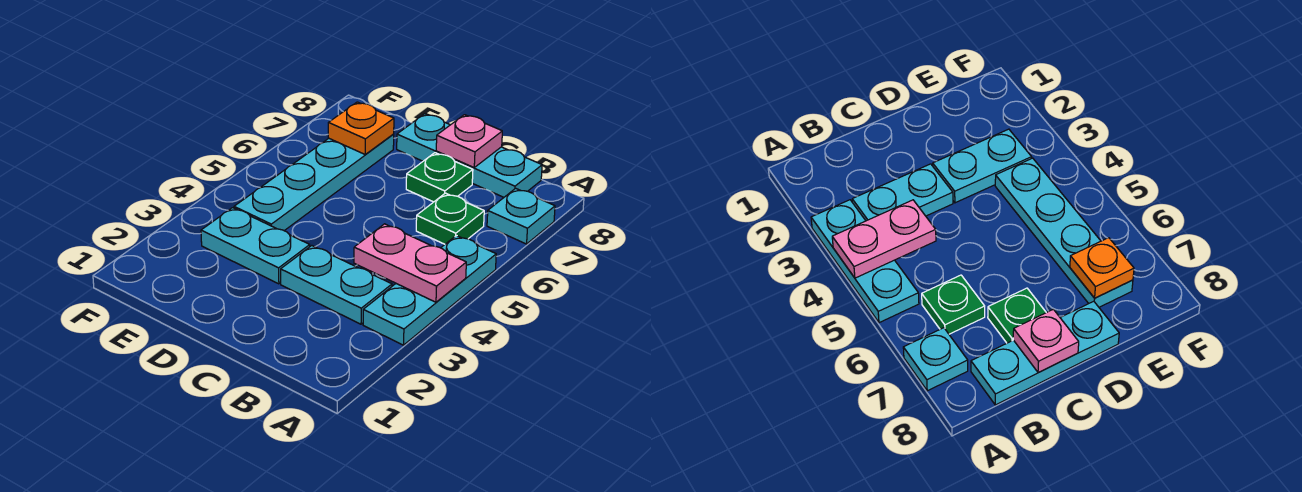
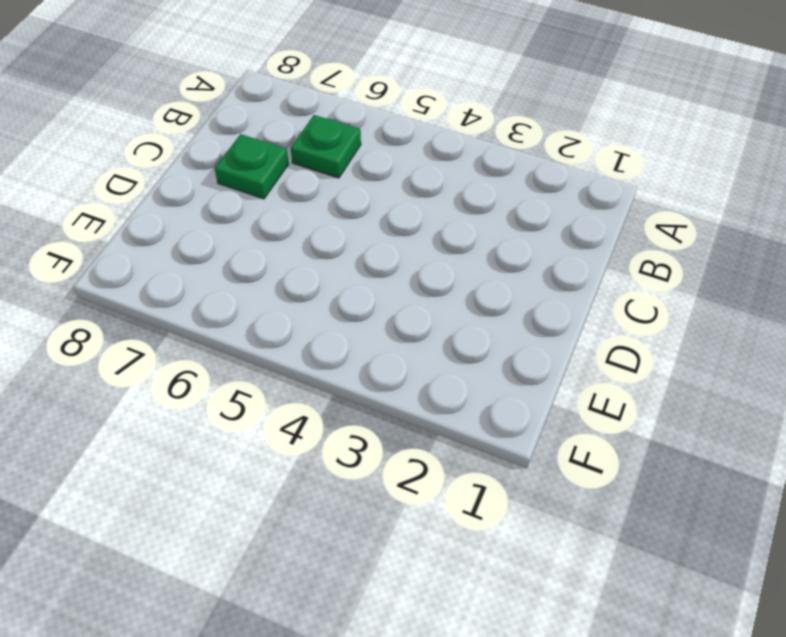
none -> cyan plate A3:A5 level 1
none -> cyan plate A7 level 1

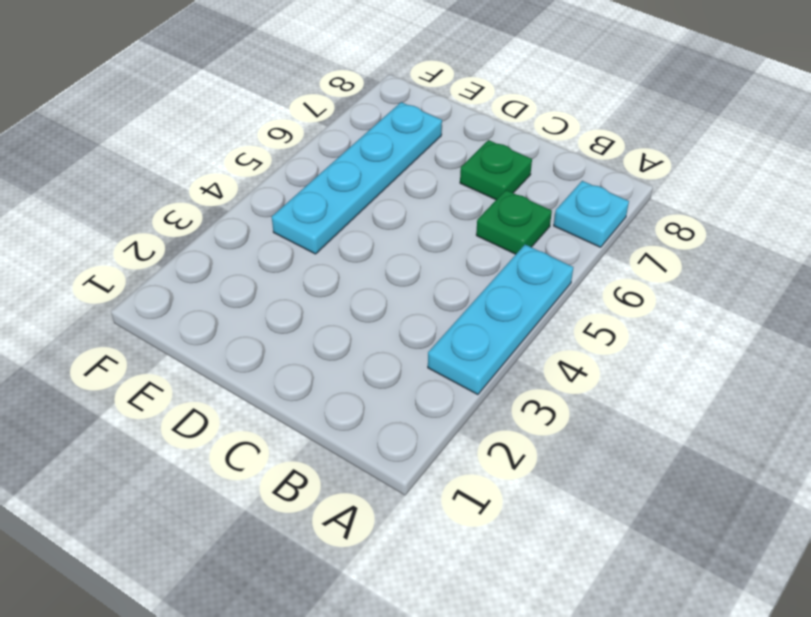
none -> cyan plate B3:C3 level 1
none -> cyan plate B8:D8 level 1

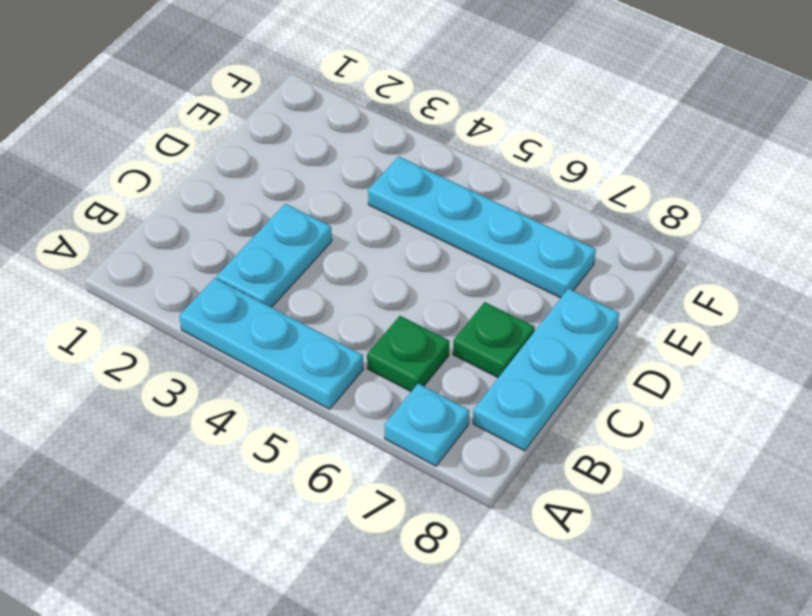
none -> cyan plate D3:E3 level 1
none -> pink plate A4:B4 level 2

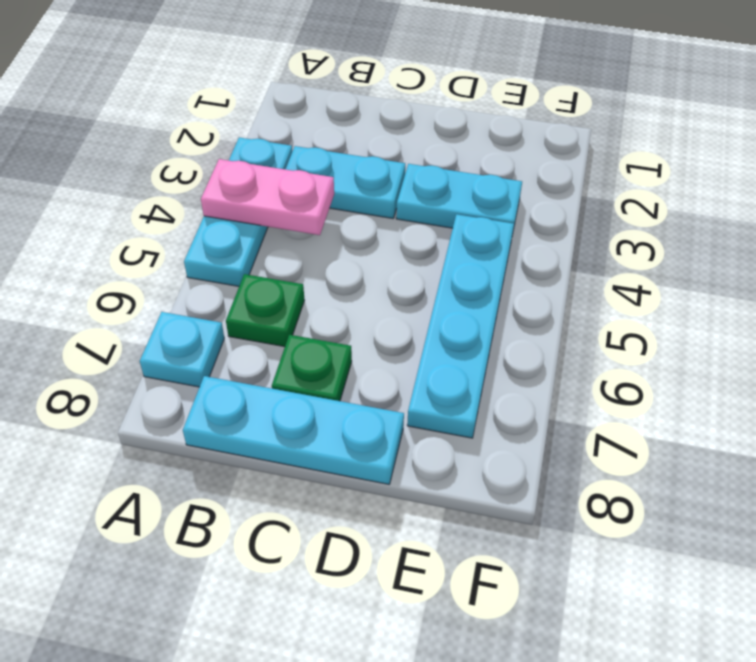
none -> pink plate C8 level 2
none -> orange plate E7 level 2

